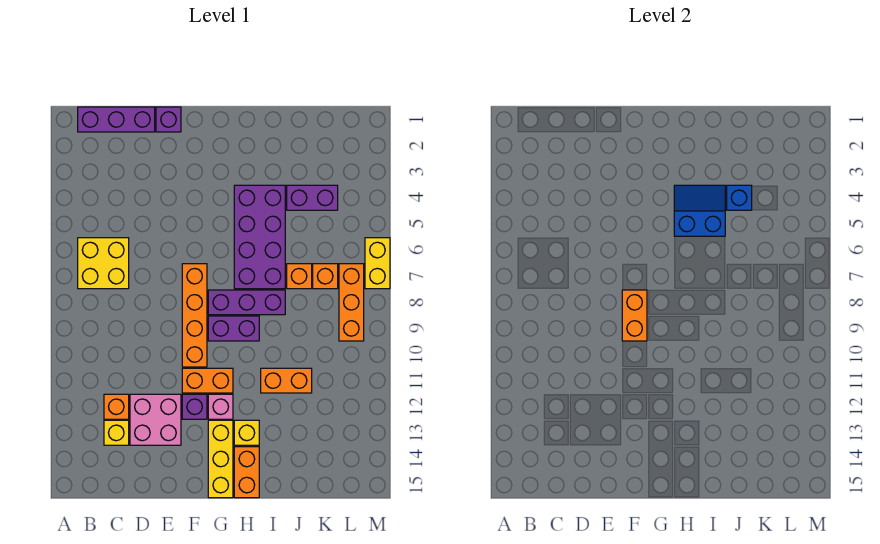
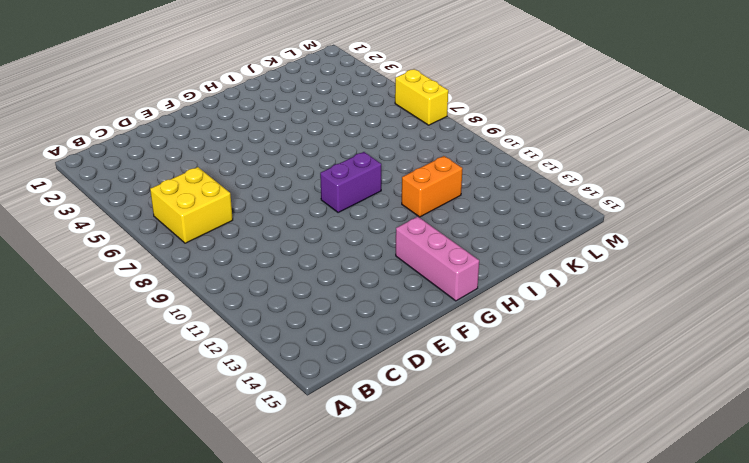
pink brick G13:G15 level 1 -> yellow brick G13:G15 level 1
none -> purple brick B1:D1 level 1
none -> orange brick C12 level 1
none -> yellow brick C13 level 1

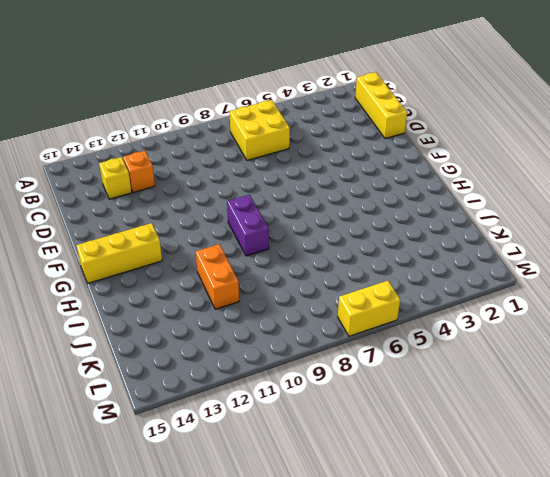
yellow brick B1:D1 level 1 -> purple brick B1:D1 level 1
none -> pink brick D12:E13 level 1
none -> purple brick E1 level 1
none -> orange brick F7:F10 level 1

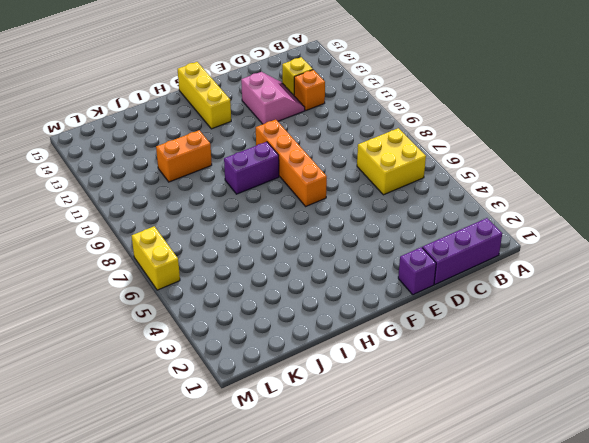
pink slope D12:E13 level 1 top E -> pink brick D12:E13 level 1
none -> orange brick F11:G11 level 1
none -> purple brick F12 level 1
none -> purple brick G8:I8 level 1

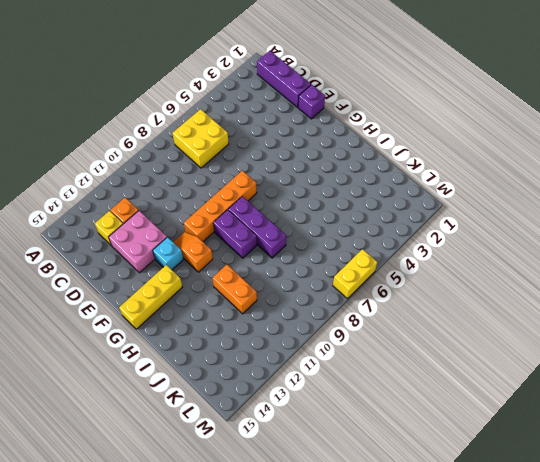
orange slope F11:G11 level 1 top G -> orange brick F11:G11 level 1
cyan brick F12 level 1 -> purple brick F12 level 1
none -> pink brick G12 level 1
none -> purple brick H4:I7 level 1
none -> yellow brick H13 level 1

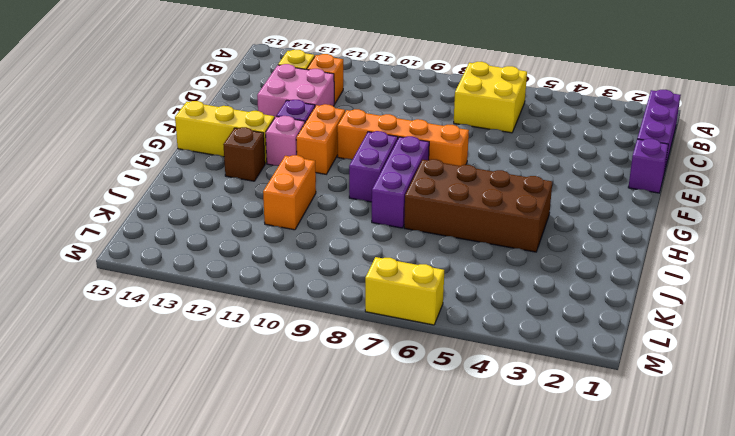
brown brick H4:I7 level 1 -> purple brick H4:I7 level 1
brown brick H13 level 1 -> yellow brick H13 level 1
none -> orange brick H14:H15 level 1
none -> purple brick J4:K4 level 1
none -> orange brick J7 level 1

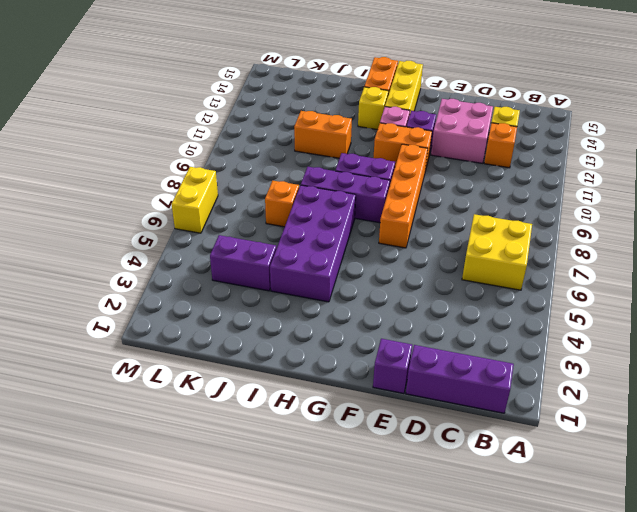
none -> orange brick K7 level 1
none -> orange brick L7:L9 level 1
none -> orange brick F8:F9 level 2

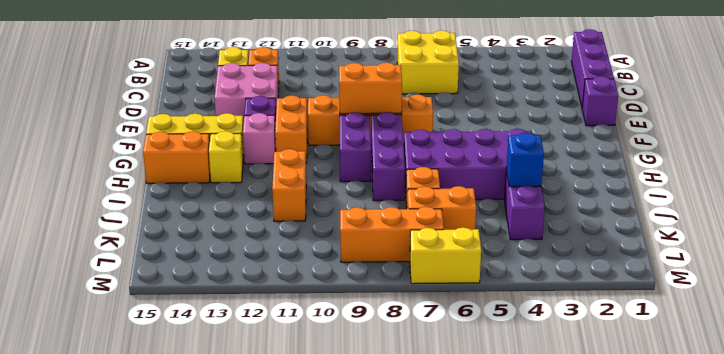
orange brick K6:K7 level 1 -> orange brick K7 level 1
none -> blue slope H4:I5 level 2 top 5

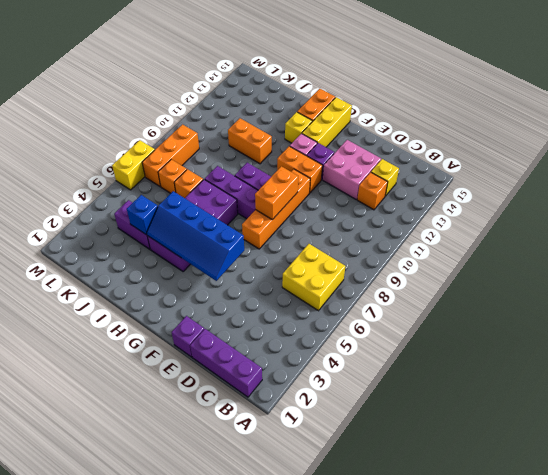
blue slope F4:I5 level 2 top 5 -> blue slope H4:I5 level 2 top 5

